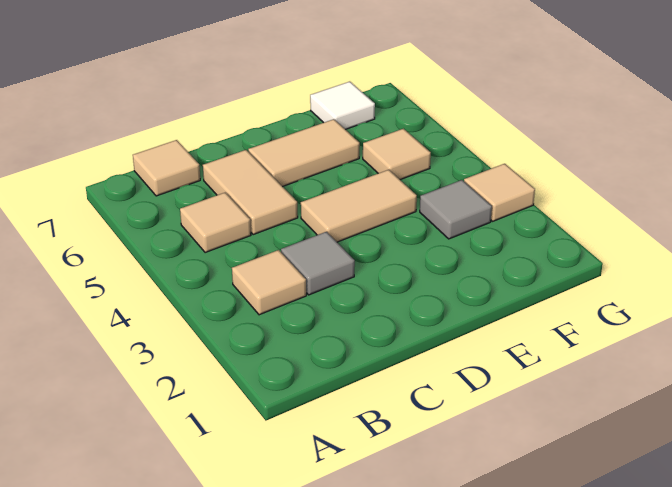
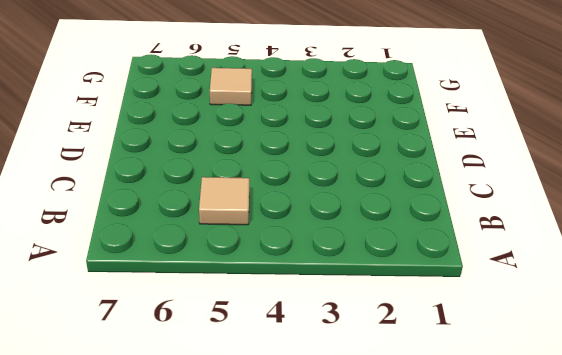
none -> tan tile B3 level 1
none -> tan tile B7 level 1

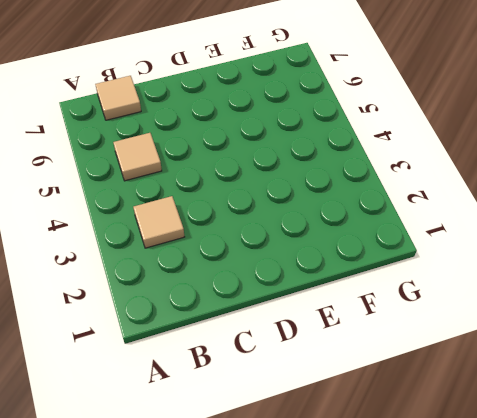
none -> grey tile C3 level 1
none -> tan tile C5:C6 level 1

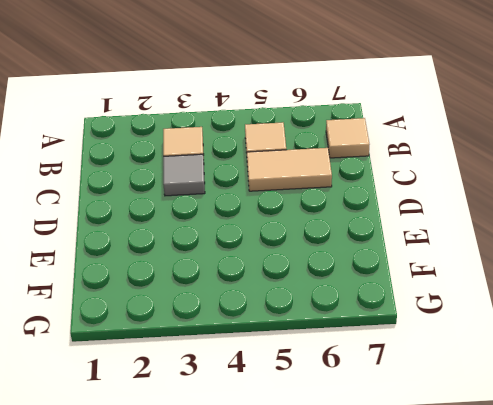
none -> tan tile D4:E4 level 1
none -> tan tile D6:E6 level 1

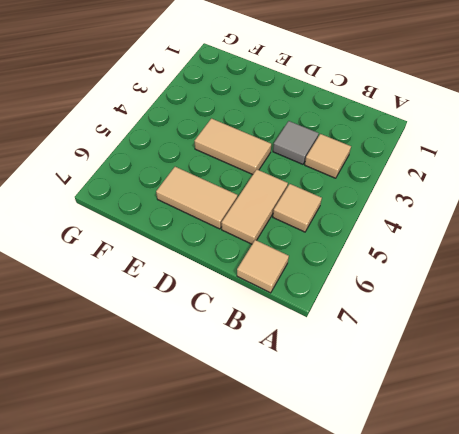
none -> grey tile F3 level 1
none -> tan tile F5 level 1

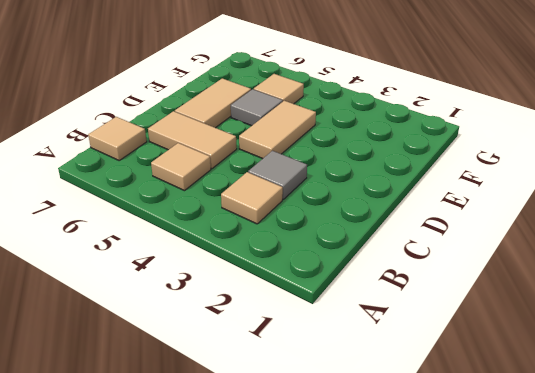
grey tile E5 level 1 -> grey tile F3 level 1
none -> white tile F7 level 1
none -> tan tile G3 level 1

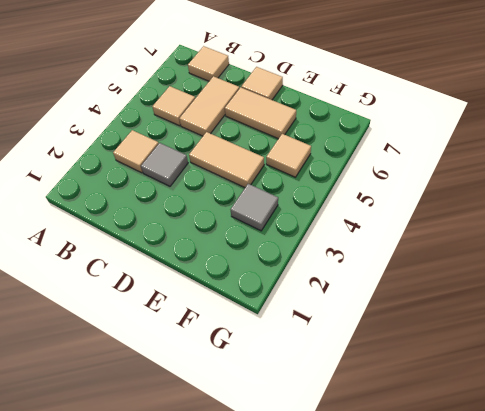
tan tile D7 level 1 -> tan tile G3 level 1
none -> white tile F7 level 1

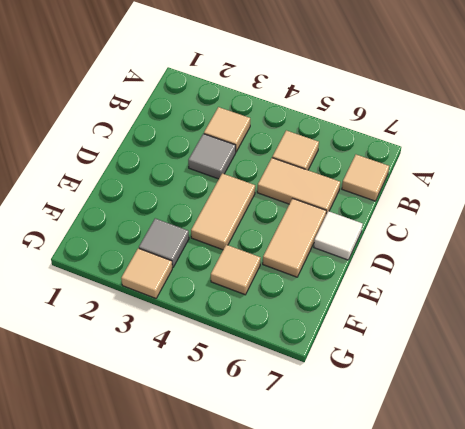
white tile D7 level 1 -> white tile F7 level 1

